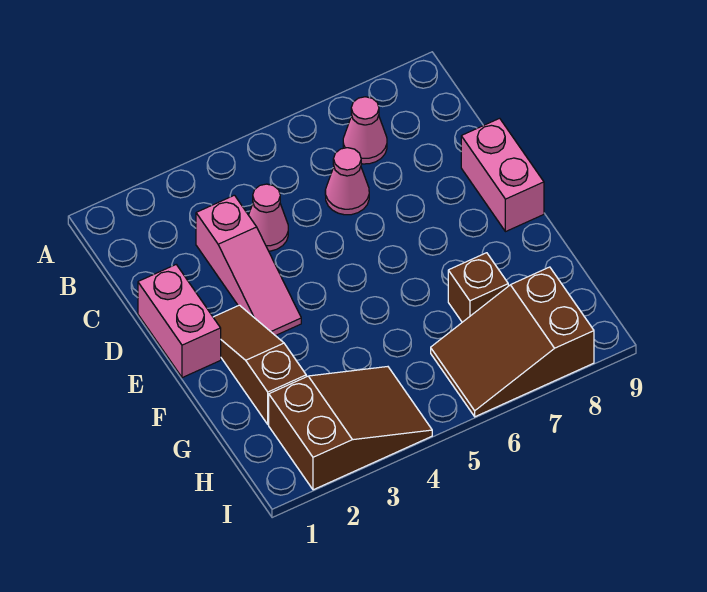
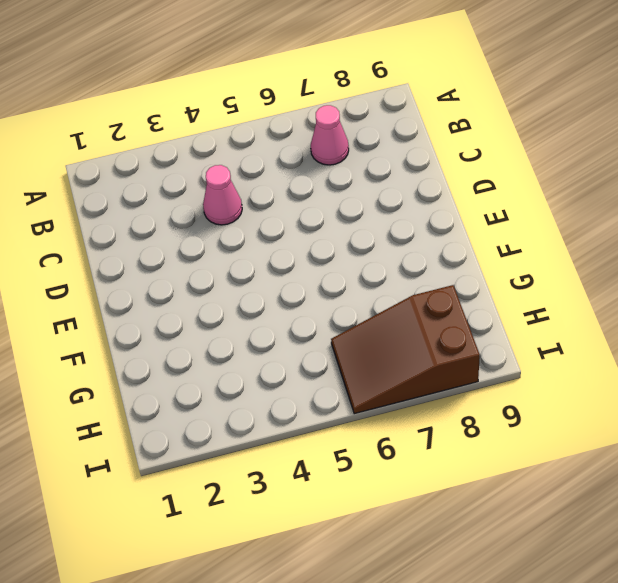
none -> pink slope C3:E3 level 1 top C
none -> pink cone C6 level 1

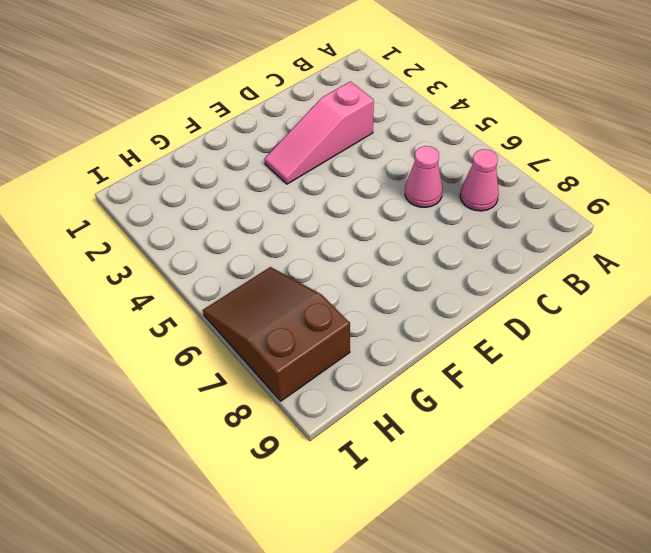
none -> pink cone C4 level 1
none -> pink brick D1:E1 level 1

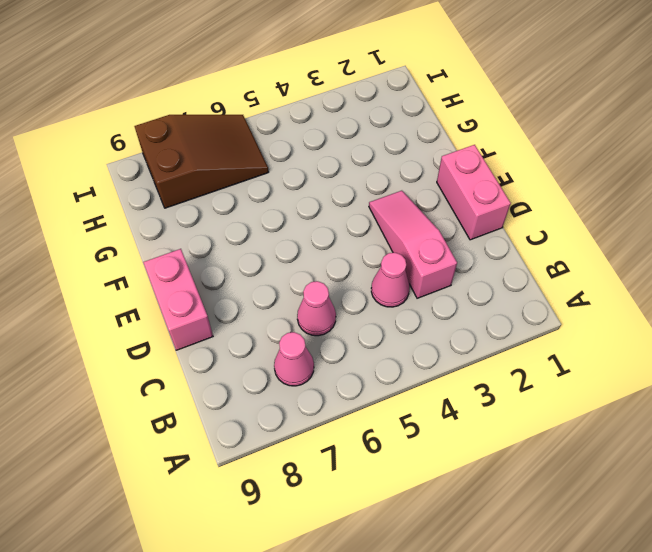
none -> brown slope E2:G2 level 1 top G
none -> brown brick G7 level 1

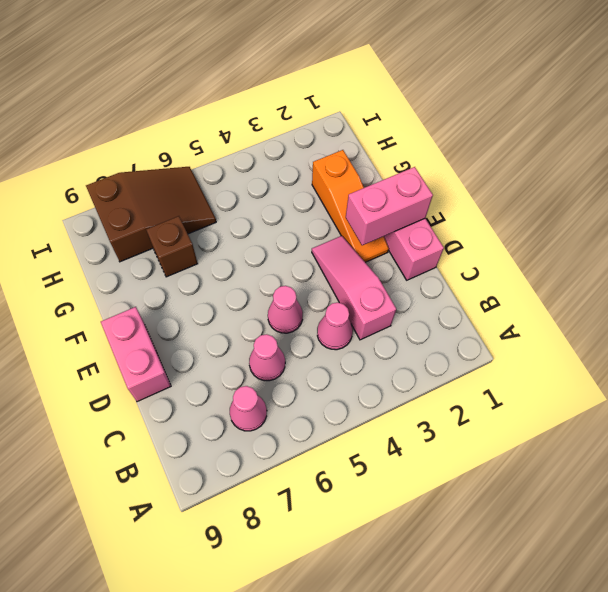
pink cone D5 level 1 -> none
pink brick E1:E2 level 2 -> none
orange slope E2:G2 level 1 top G -> brown slope E2:G2 level 1 top G
none -> brown slope H2:I4 level 1 top 2

